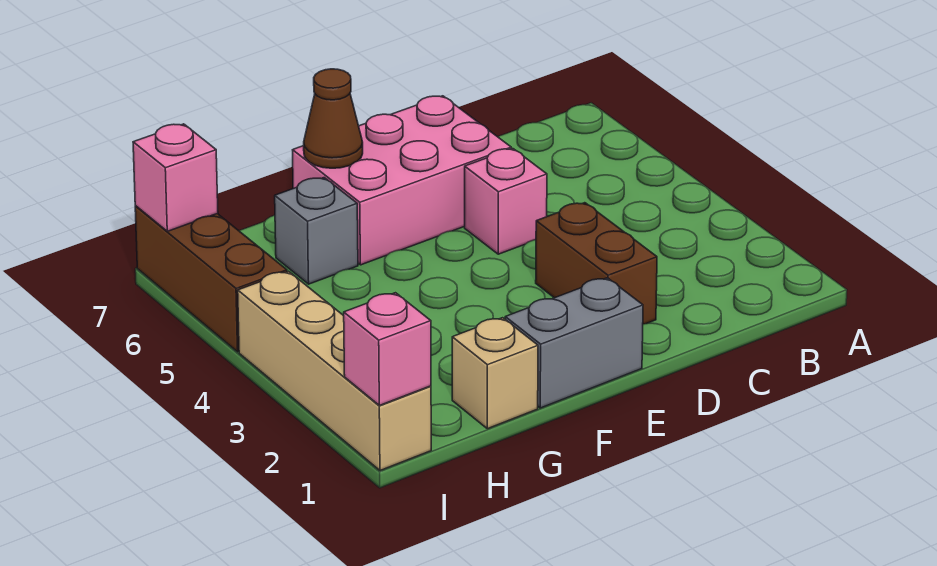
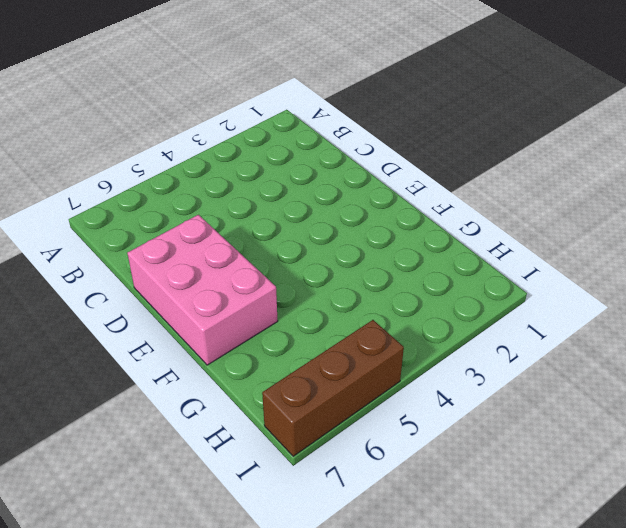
none -> brown brick D2:D3 level 1
none -> pink brick D5 level 1

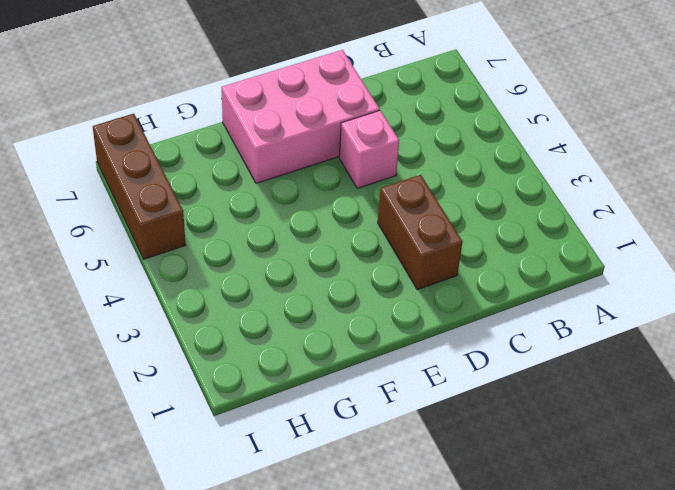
none -> grey brick E1:F1 level 1
none -> tan brick G1 level 1

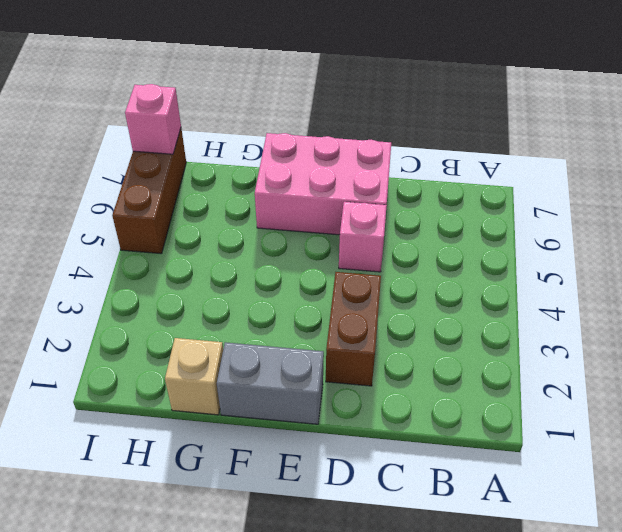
none -> grey brick G6 level 1
none -> tan brick I1:I4 level 1

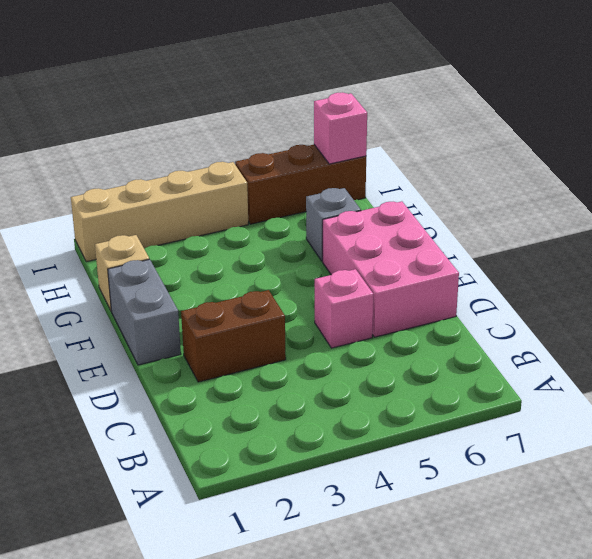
none -> brown cone F7 level 2
none -> pink brick I1 level 2

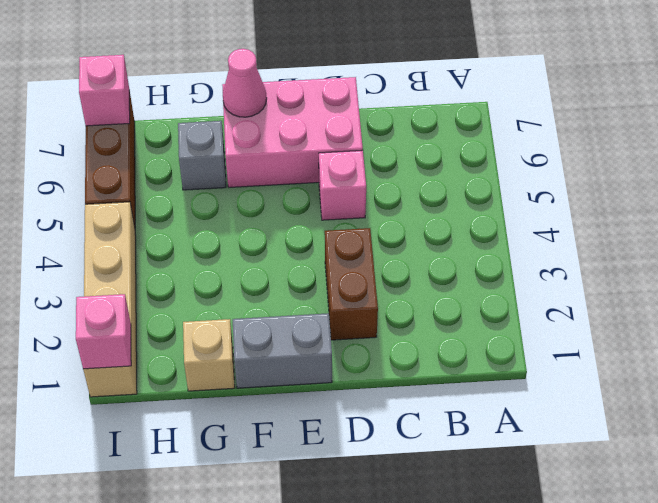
pink cone F7 level 2 -> brown cone F7 level 2

